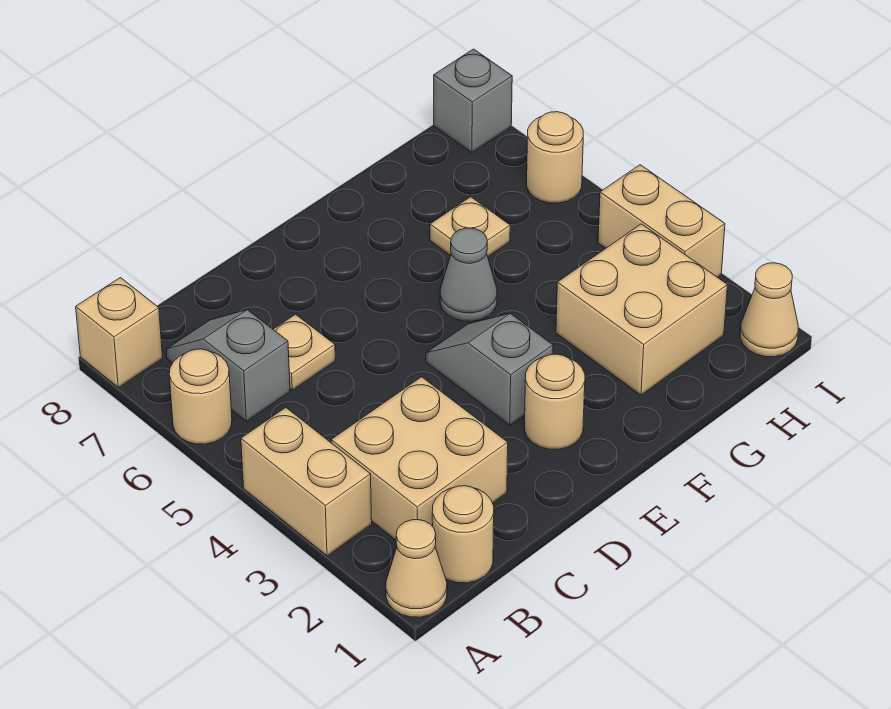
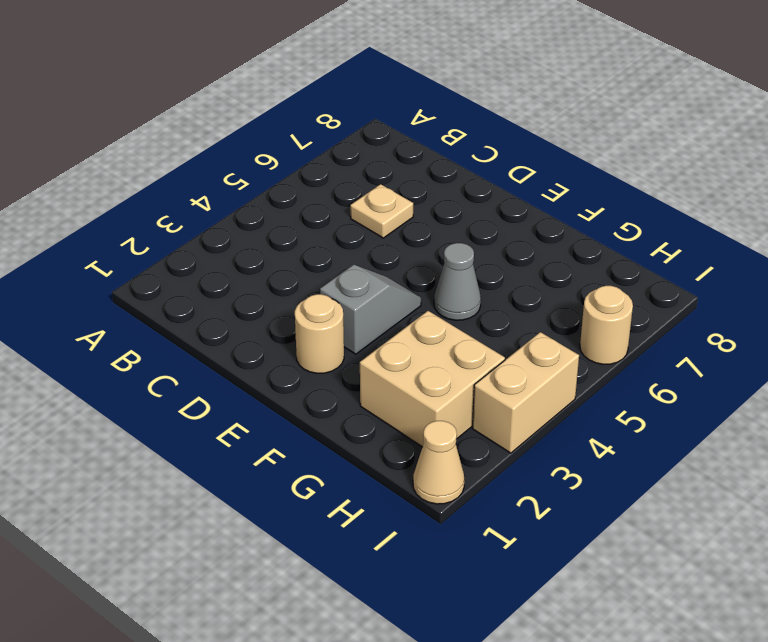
none -> tan cone A1 level 1
none -> tan brick A3:A4 level 1
none -> tan round brick A6 level 1

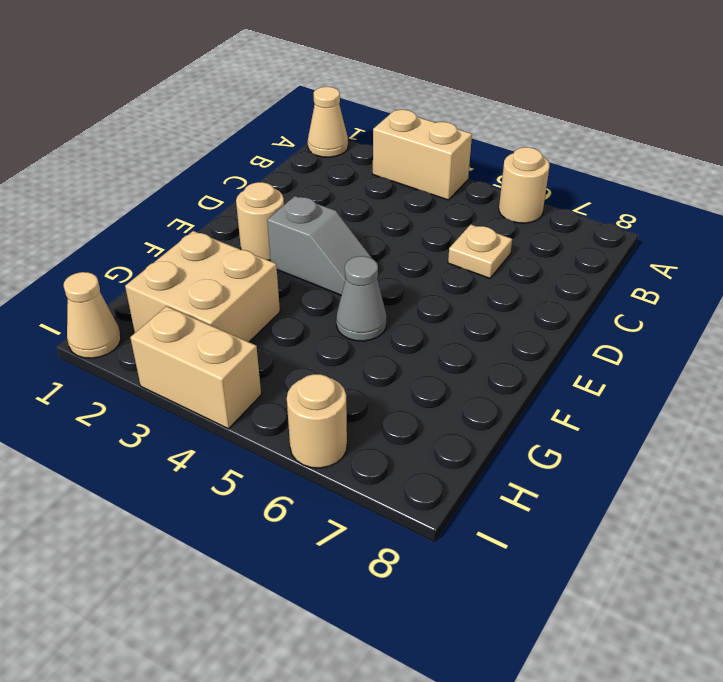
none -> tan brick A8 level 1
none -> tan round brick B1 level 1
none -> tan brick B2:C3 level 1

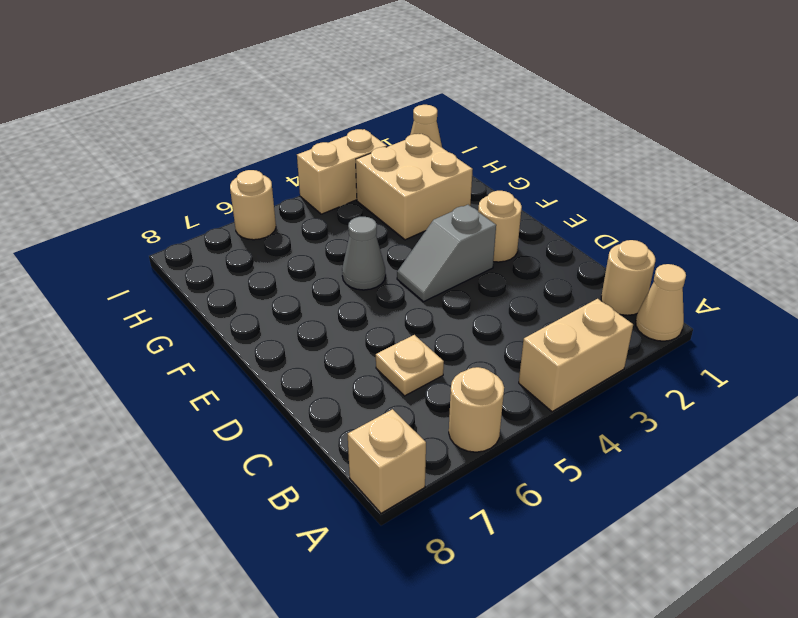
none -> tan brick B2:C3 level 1
none -> grey slope B6:B7 level 1 top 6
none -> tan plate G6 level 1

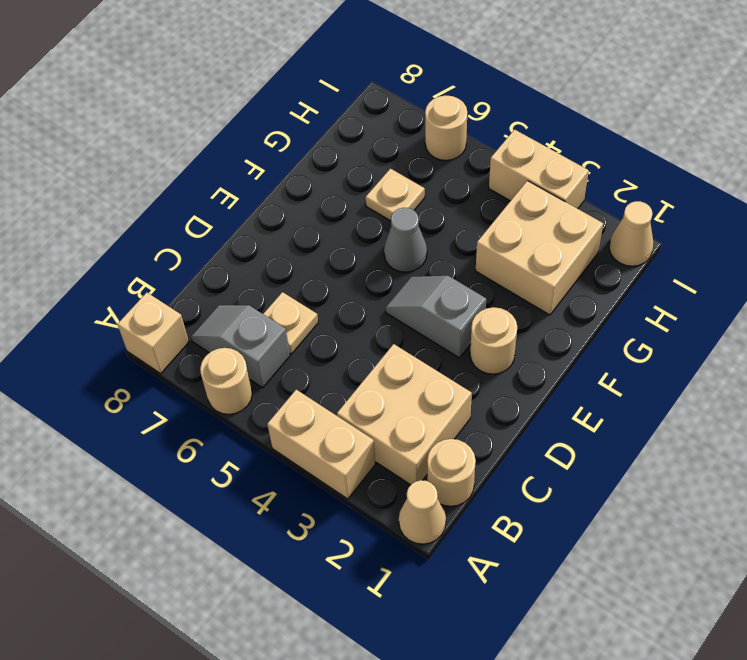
none -> grey brick I8 level 1

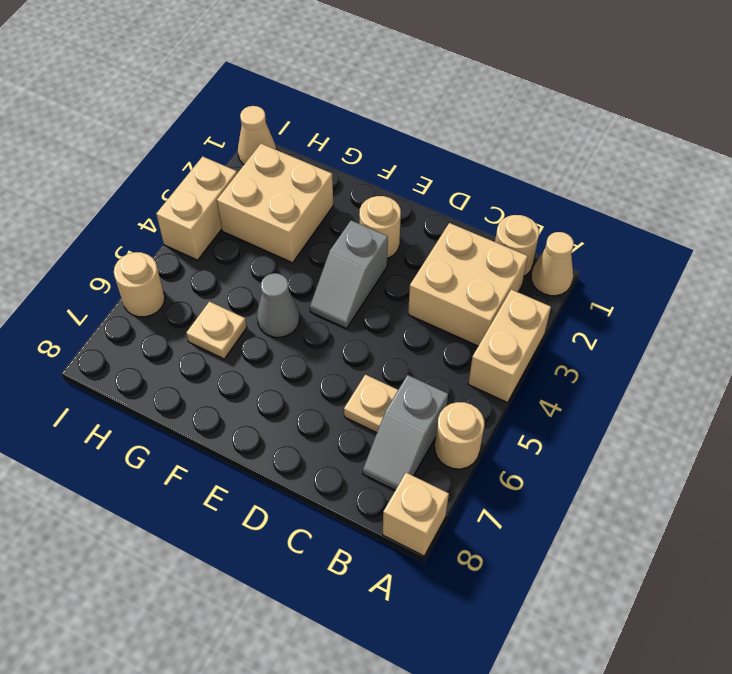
none -> grey brick I8 level 1

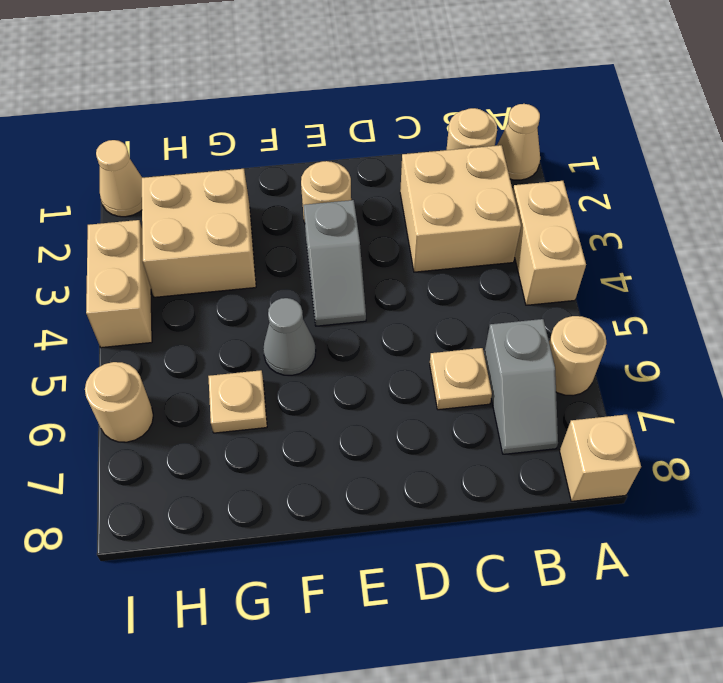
none -> grey brick I8 level 1

